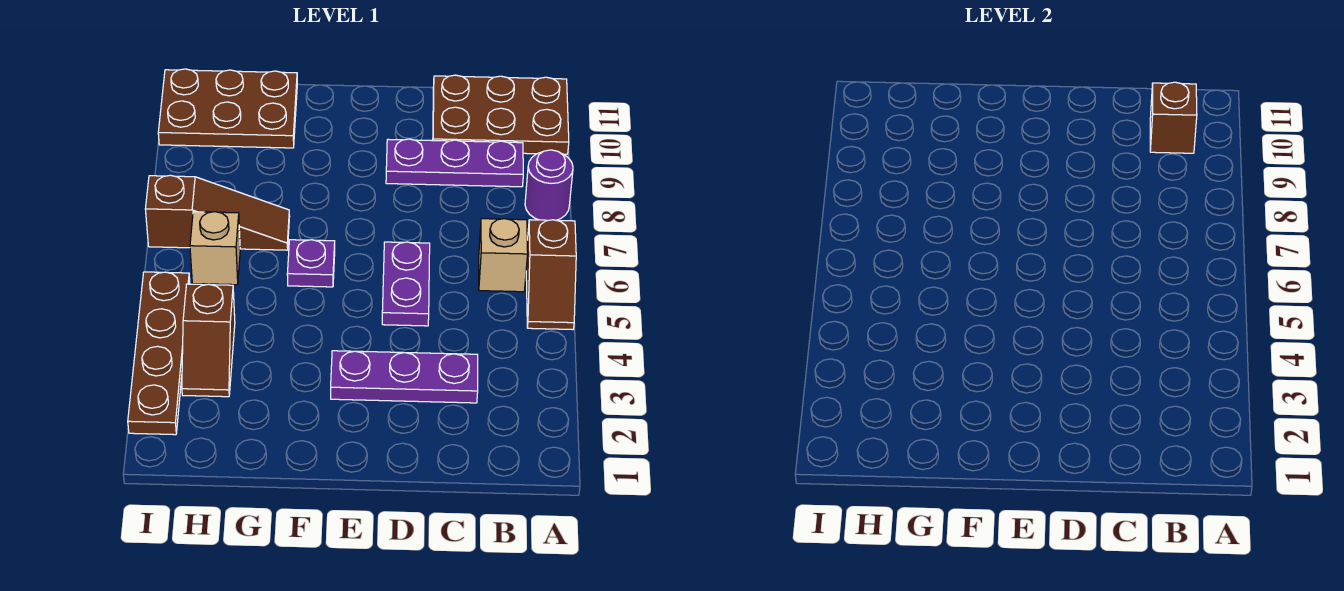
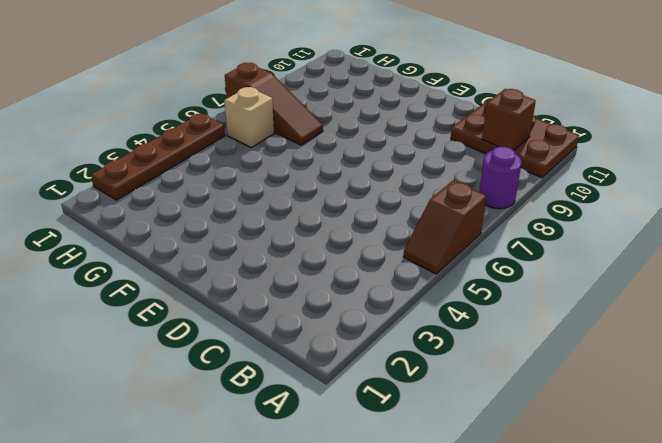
none -> tan brick B6 level 1
none -> purple plate B9:D9 level 1
none -> purple plate C3:E3 level 1

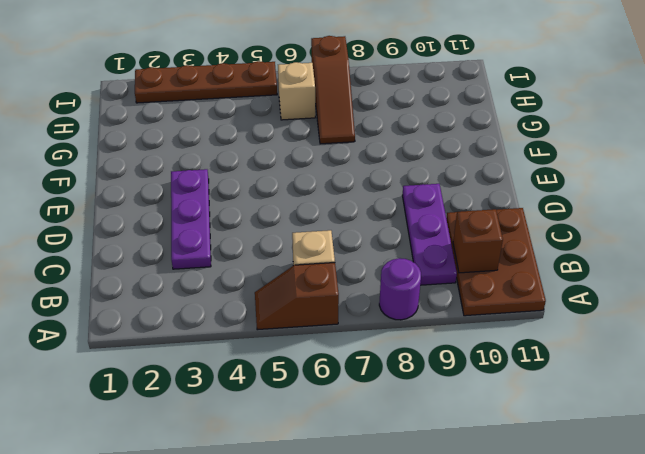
none -> purple plate D5:D6 level 1
none -> purple plate F6 level 1
none -> brown plate G10:I11 level 1

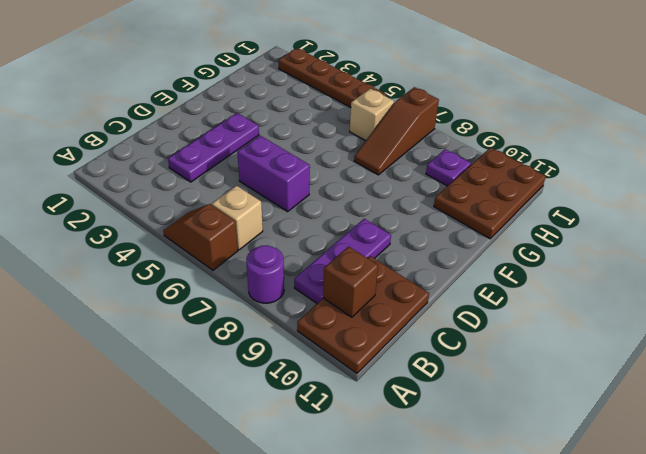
purple brick D5:D6 level 1 -> purple plate D5:D6 level 1
purple plate H9 level 1 -> purple plate F6 level 1
none -> brown slope H3:H4 level 1 top 4

